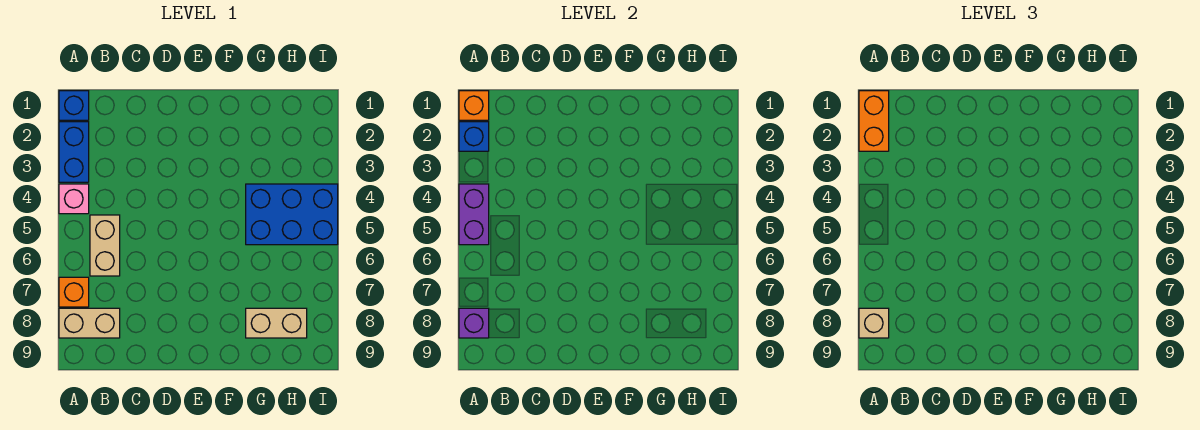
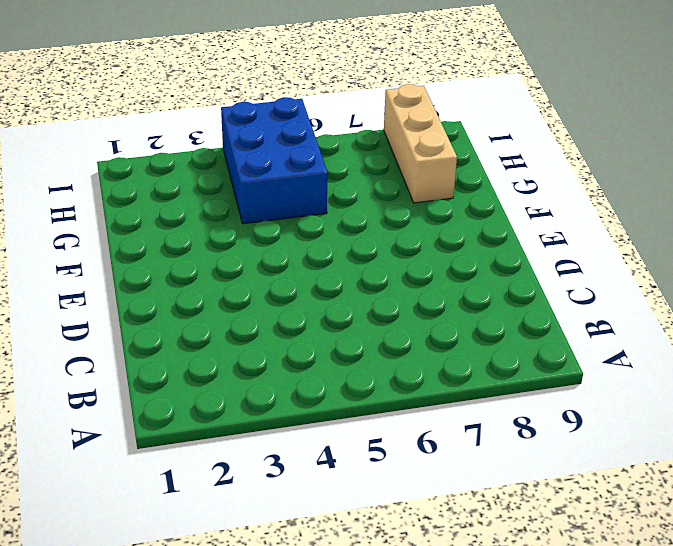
tan brick G8:I8 level 1 -> tan brick G8:H8 level 1
none -> blue brick A1 level 1
none -> blue brick A2:A3 level 1
none -> pink brick A4 level 1

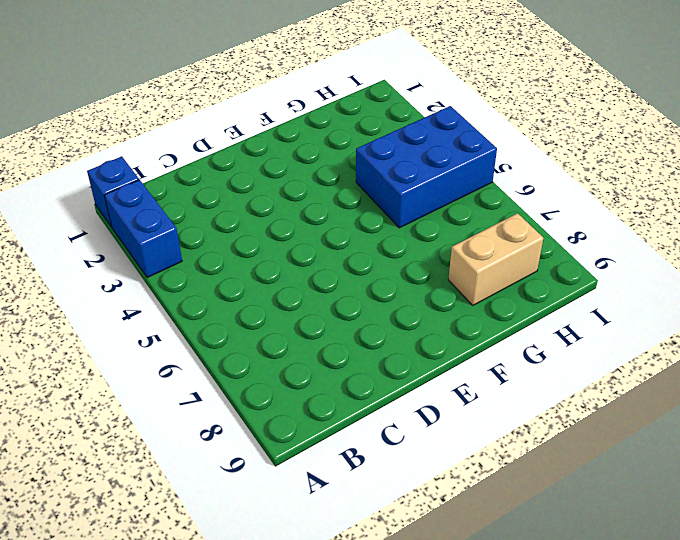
none -> pink brick A4 level 1
none -> orange brick A7 level 1
none -> tan brick A8:B8 level 1

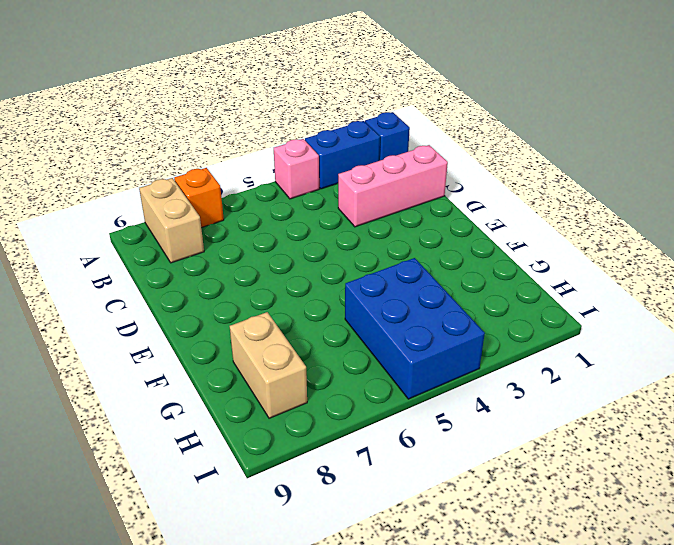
pink brick C1:C3 level 1 -> none
none -> tan brick B5:B6 level 1
none -> orange brick A1 level 2
none -> blue brick A2 level 2

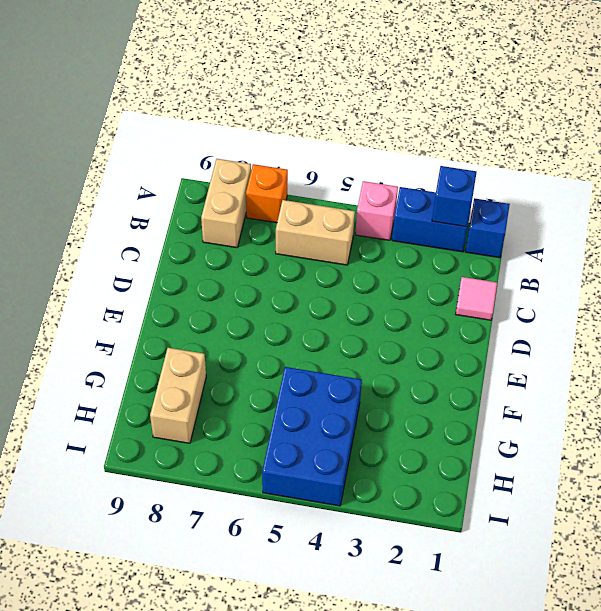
pink tile C1 level 1 -> none
none -> orange brick A1 level 2
none -> purple brick A4:A5 level 2
none -> purple brick A8 level 2

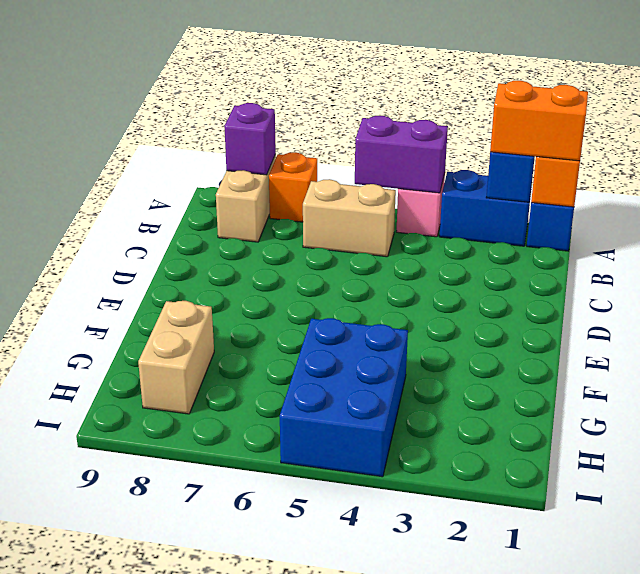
none -> tan brick A8 level 3

